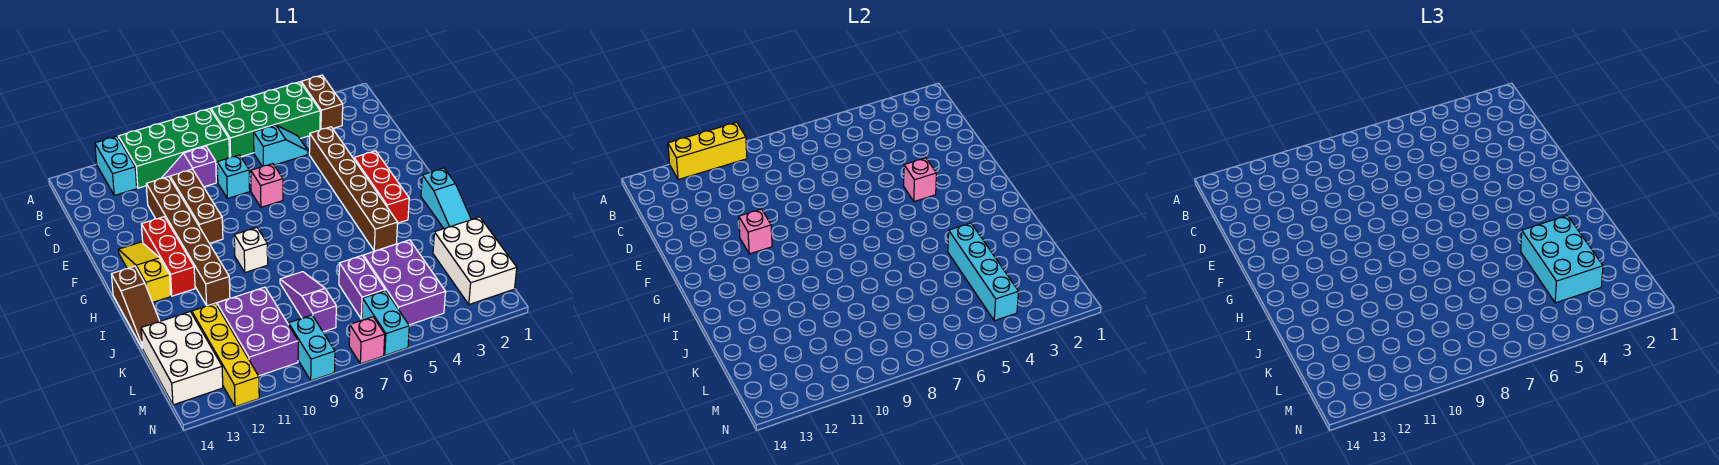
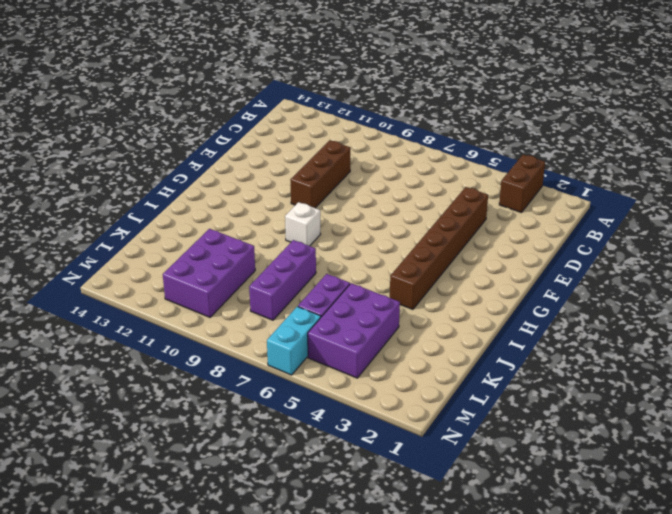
purple brick J8:L8 level 1 -> purple slope J8:L8 level 1 top L
none -> green brick A4:B7 level 1
none -> green brick A8:B11 level 1
none -> cyan brick A12:B12 level 1
none -> cyan slope C5:C6 level 1 top 6

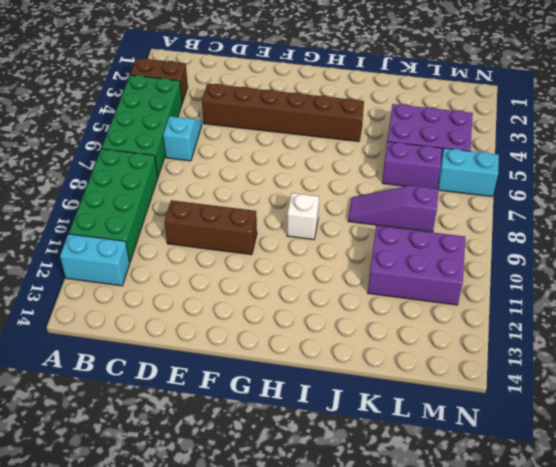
none -> purple slope C9:C10 level 1 top 9
none -> cyan brick D8 level 1
none -> brown brick D11:I11 level 1
none -> pink brick E7 level 1

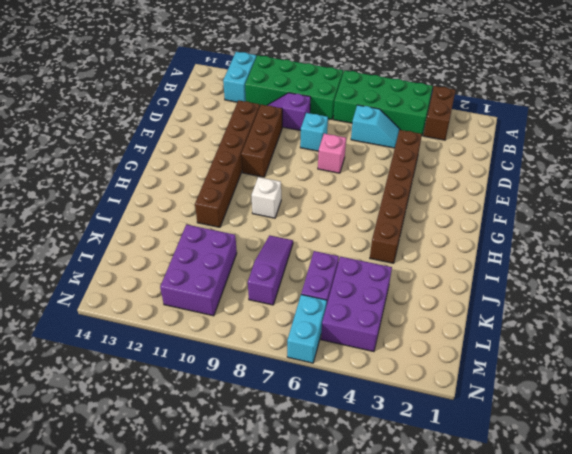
none -> red brick F3:H3 level 1
none -> red brick F12:H12 level 1
none -> yellow slope F13:H13 level 1 top H
none -> cyan slope H1:J1 level 1 top H

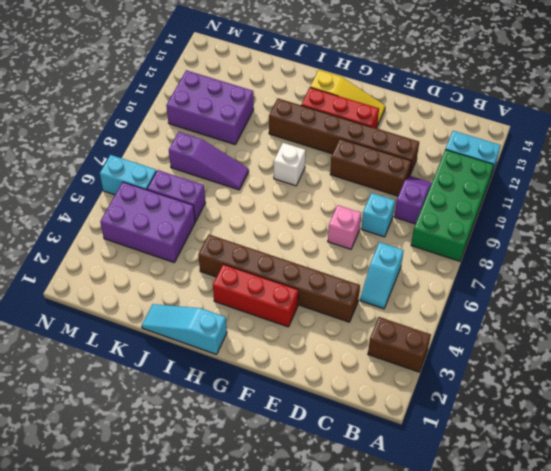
none -> green brick A4:B7 level 1
none -> brown slope H14:J14 level 1 top H
none -> white brick K1:M2 level 1
none -> yellow brick K12:N12 level 1

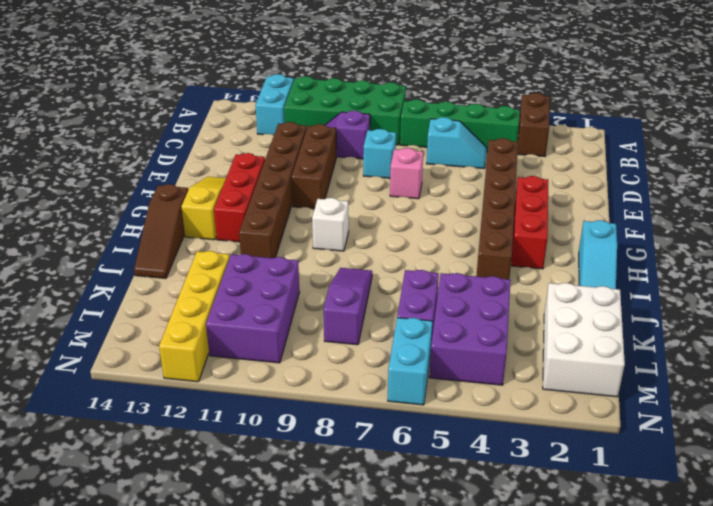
green brick B4:B7 level 1 -> green brick A4:B7 level 1
none -> white brick K13:M14 level 1
none -> cyan brick M9:N9 level 1
none -> pink brick N7 level 1
none -> yellow brick A10:A12 level 2

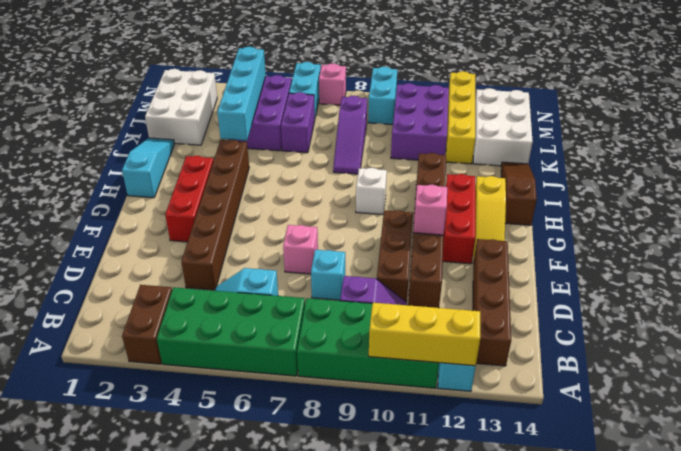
brown brick B13:E13 level 1 -> none
none -> pink brick F4 level 2
none -> cyan brick J3:L4 level 3

